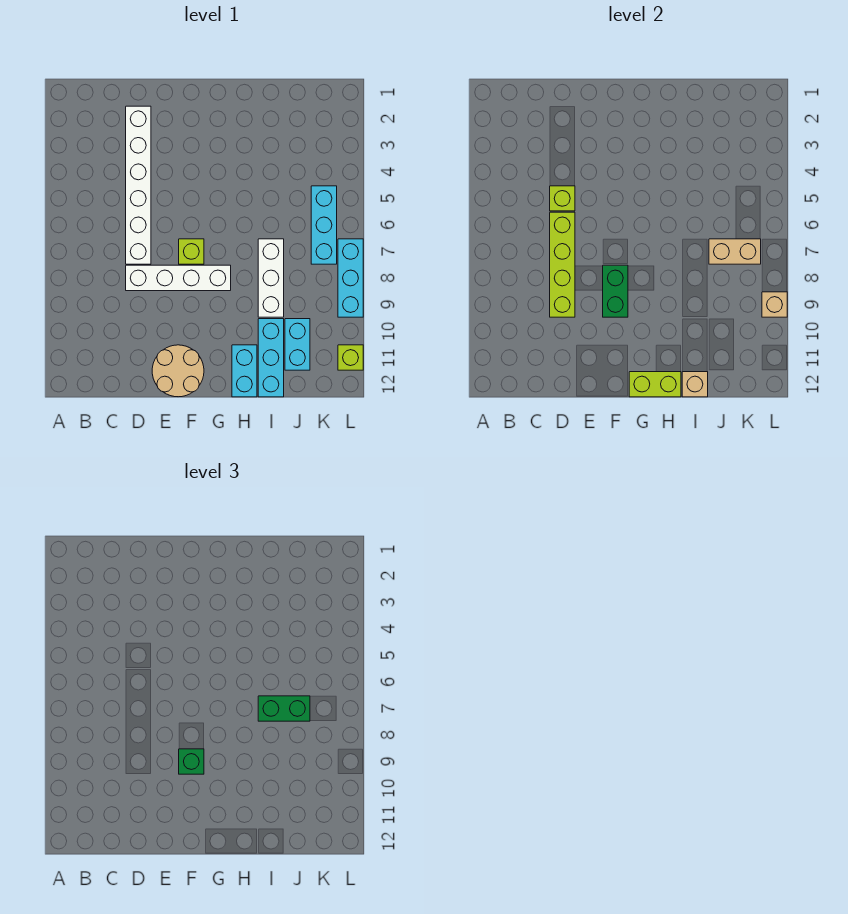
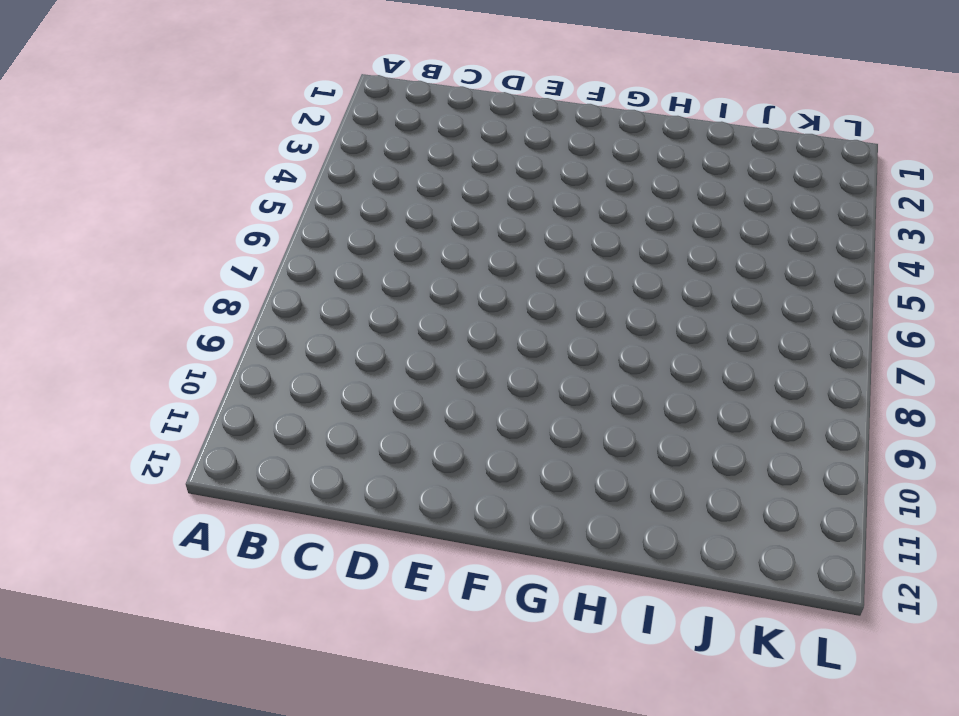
none -> white brick D2:D7 level 1
none -> white brick D8:G8 level 1
none -> tan round brick E11:F12 level 1

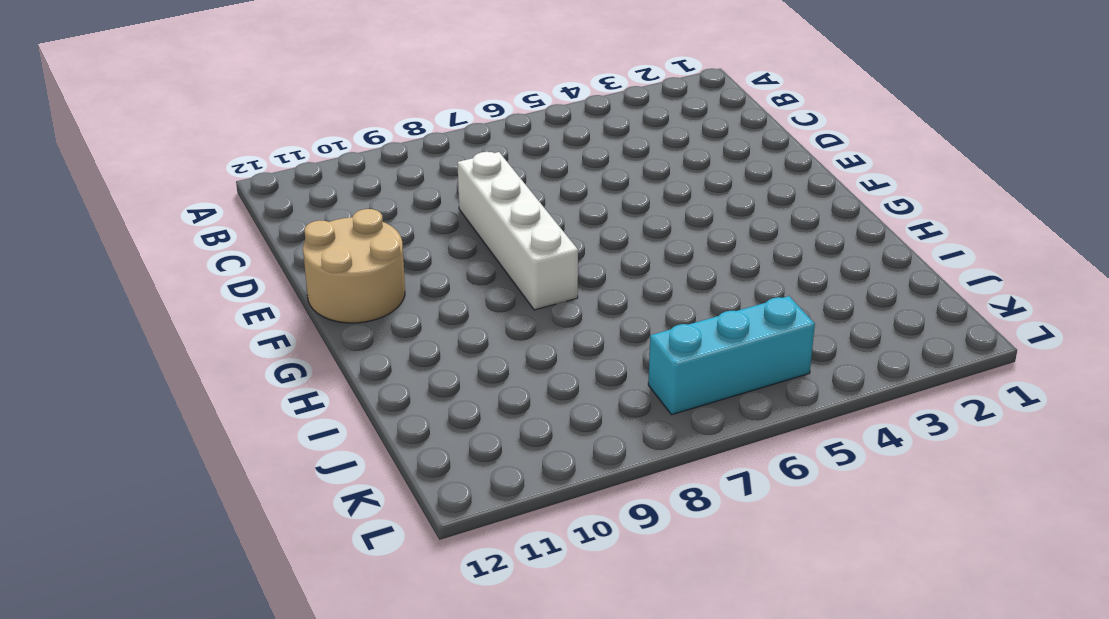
none -> white brick D2:D7 level 1
none -> lime brick F7 level 1
none -> cyan brick H11:H12 level 1

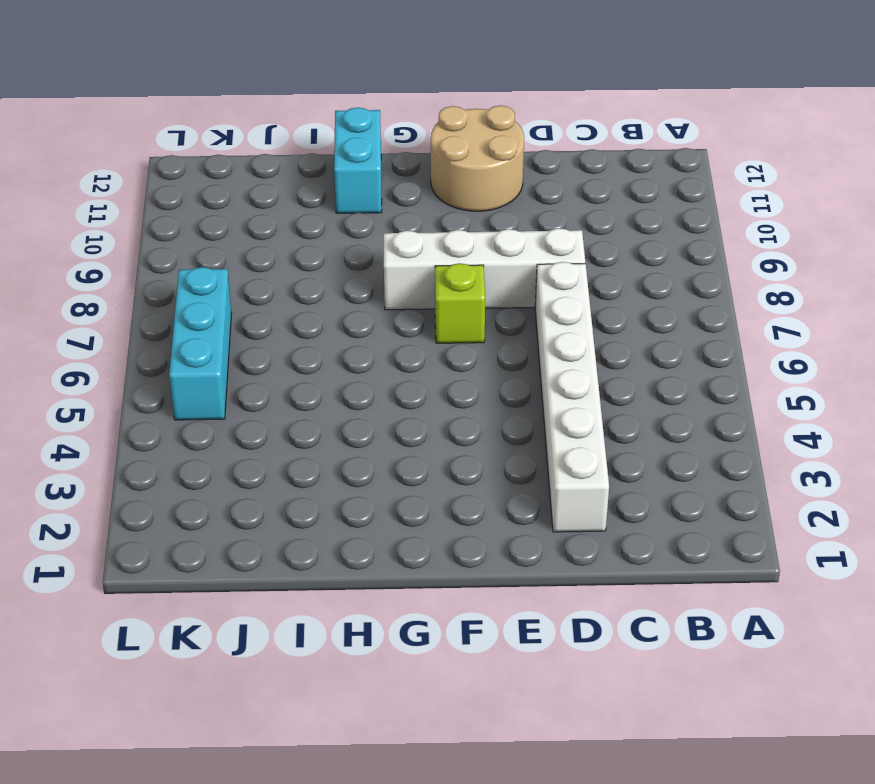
none -> white brick I7:I9 level 1
none -> cyan brick I10:I12 level 1
none -> cyan brick J10:J11 level 1

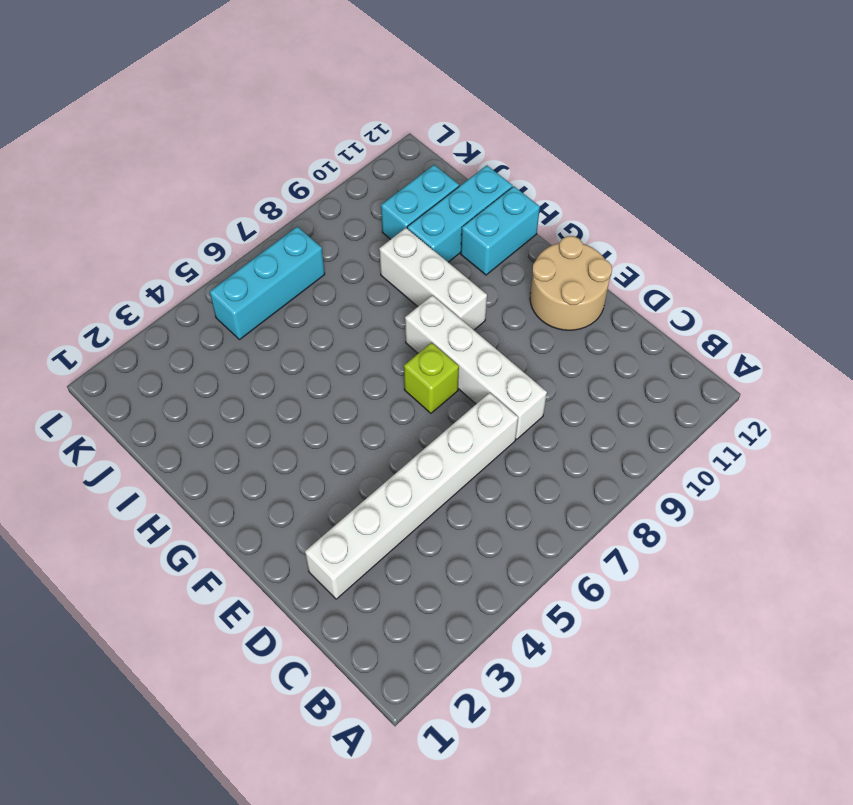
white brick G9:I9 level 1 -> white brick I7:I9 level 1
none -> cyan brick L7:L9 level 1
none -> lime brick L11 level 1
none -> lime brick D5 level 2

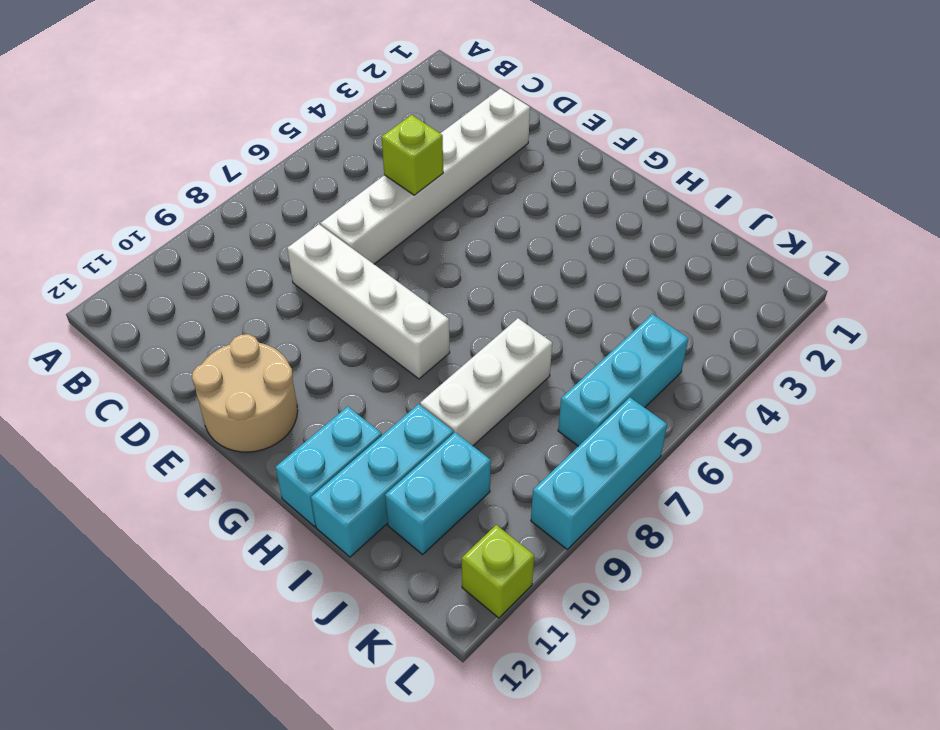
none -> lime brick F7 level 1
none -> lime brick D6:D9 level 2
none -> green brick F8:F9 level 2

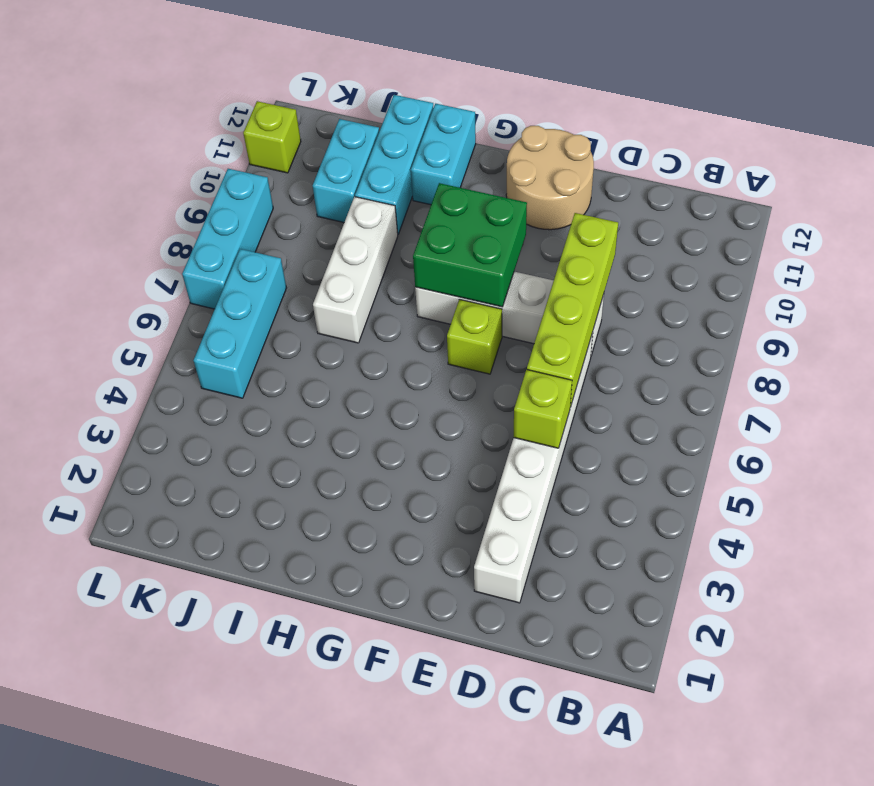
green brick F8:G9 level 2 -> green brick F8:F9 level 2
none -> lime brick G12:H12 level 2
none -> tan brick I12 level 2
none -> tan brick J7:K7 level 2

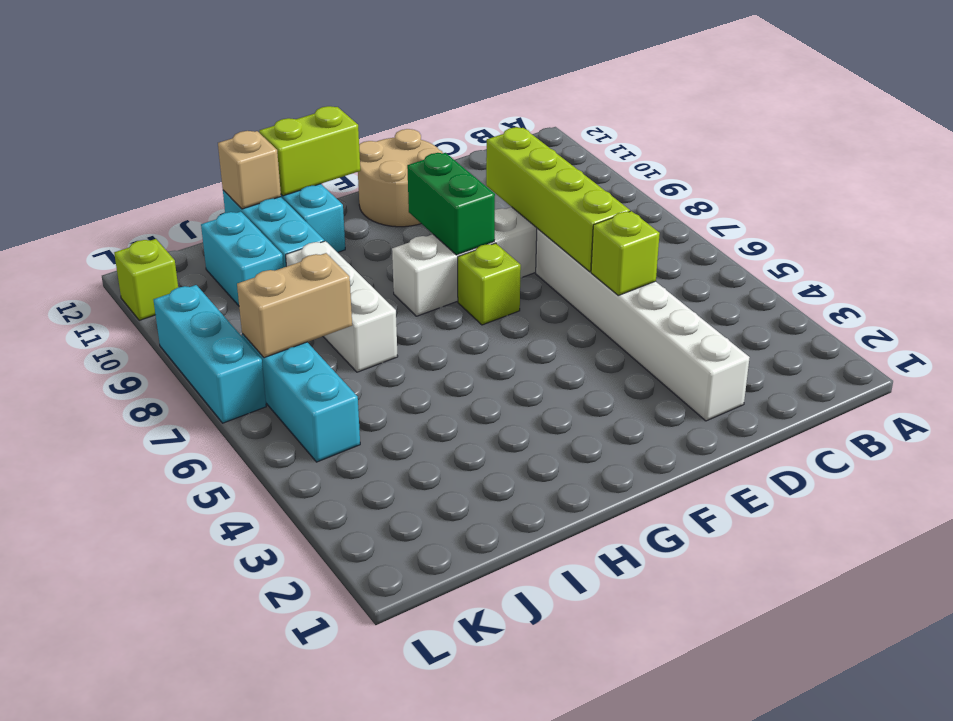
none -> tan brick L9 level 2
none -> green brick F9 level 3
none -> green brick I7:J7 level 3

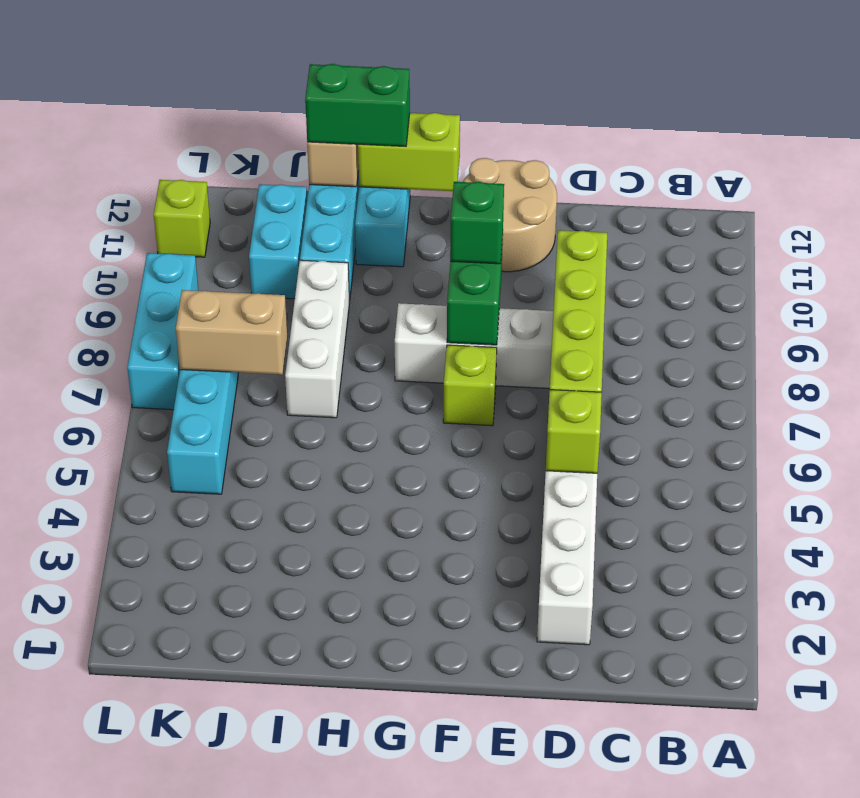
green brick H12:I12 level 3 -> green brick I7:J7 level 3
none -> tan brick L9 level 2

